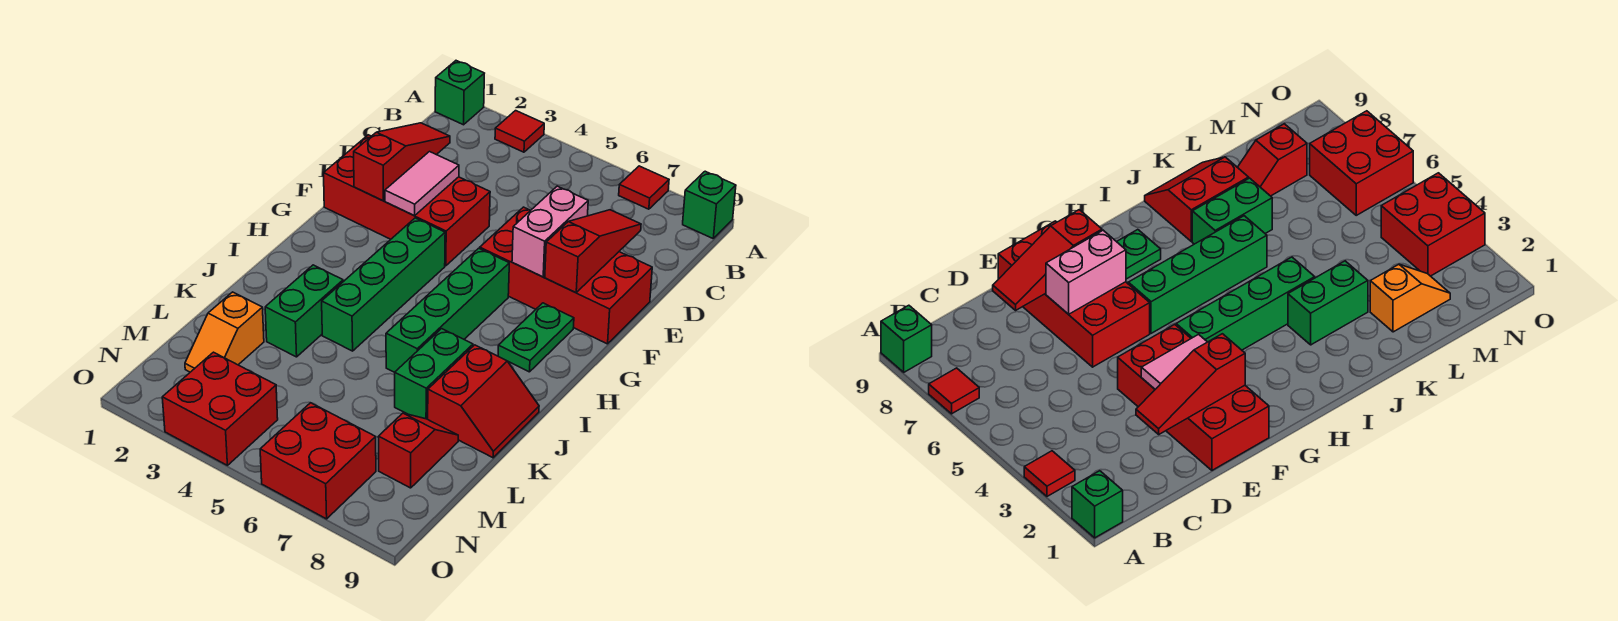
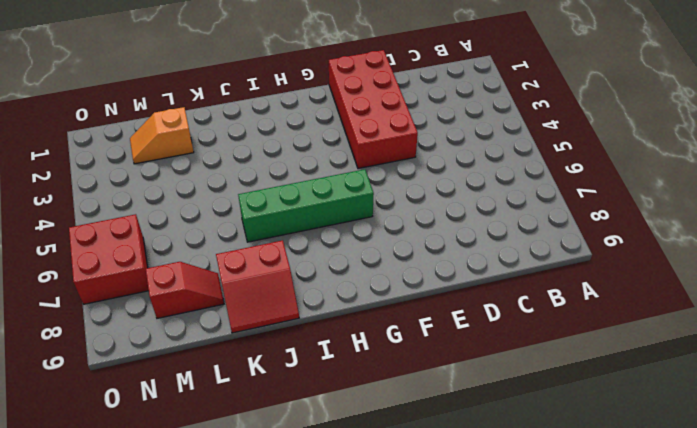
none -> green brick A1 level 1
none -> red tile A3 level 1
none -> red tile A7 level 1

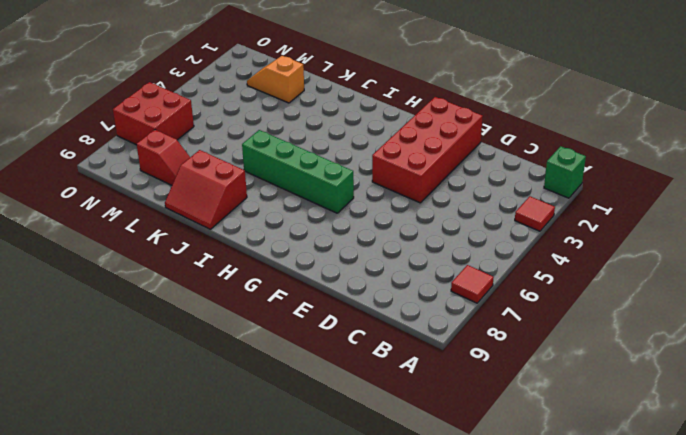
none -> green brick A9 level 1
none -> red brick E6:F9 level 1
none -> green brick G4:J4 level 1

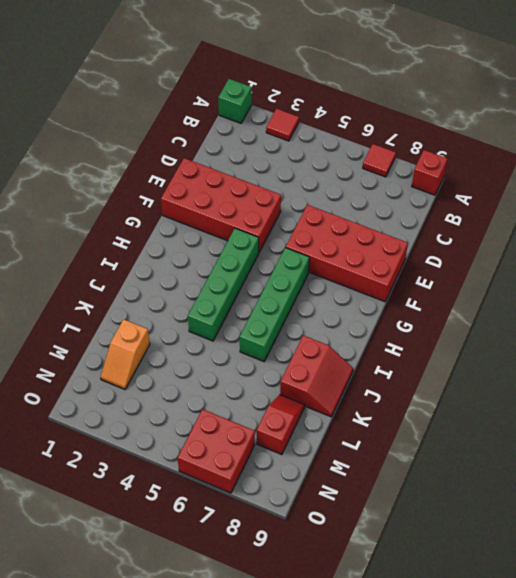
red brick A9 level 1 -> green brick A9 level 1
none -> green plate G8:H8 level 1
none -> green brick J3:K3 level 1
none -> green brick J7:K7 level 1

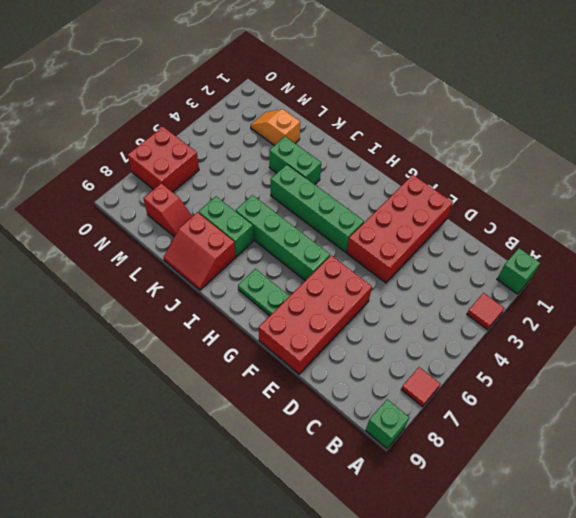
none -> red brick N3:O4 level 1
none -> red slope D2:F2 level 2 top F
none -> red slope D8:F8 level 2 top F

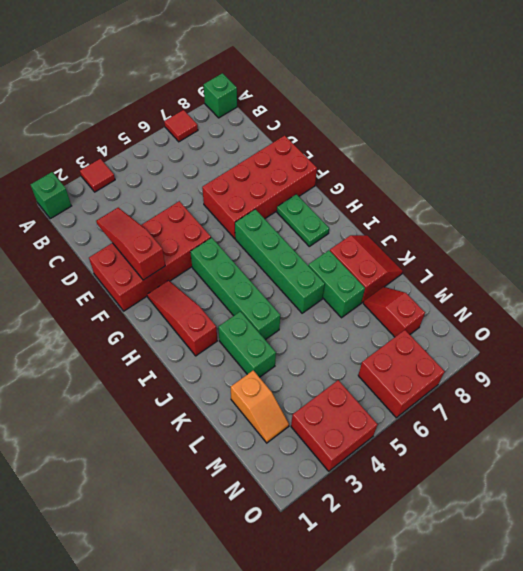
red slope G2:I2 level 1 top I -> red slope D8:F8 level 2 top F
none -> pink tile E3:F3 level 2
none -> pink brick E7:F7 level 2

